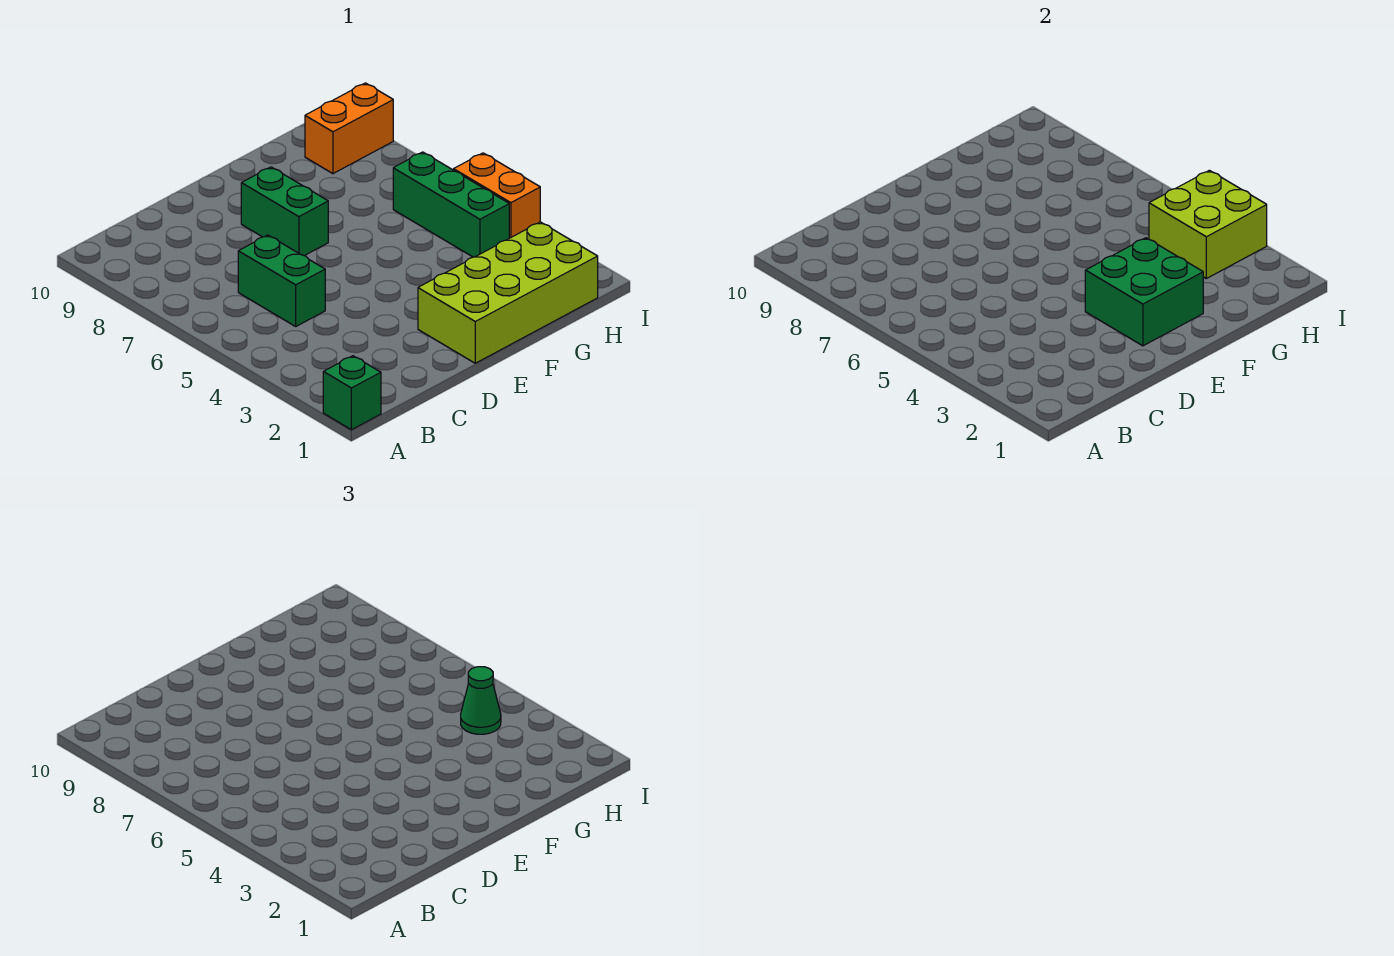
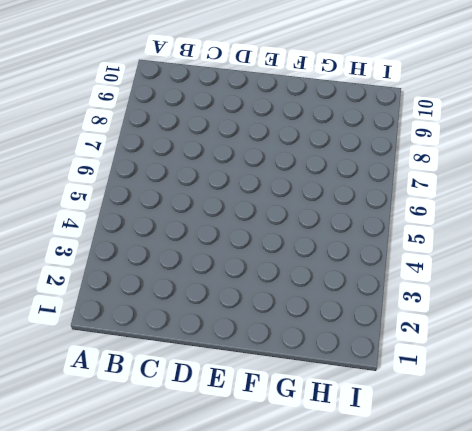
none -> green brick A1 level 1
none -> green brick C5:C6 level 1

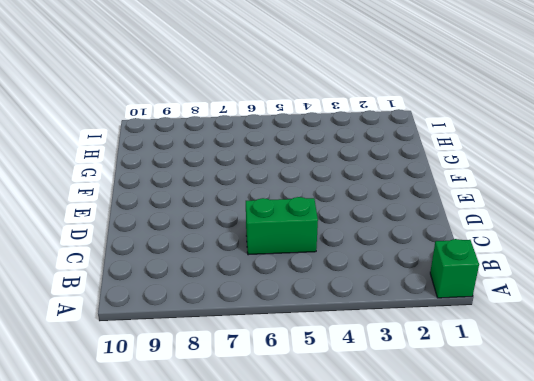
none -> lime brick E1:H2 level 1
none -> green brick E7:E8 level 1

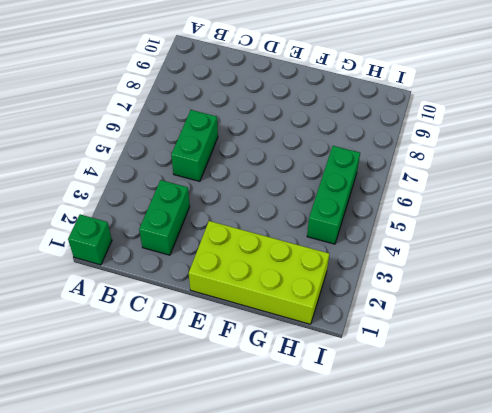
green brick C2:C3 level 1 -> green brick E7:E8 level 1
none -> orange brick H9:I9 level 1
none -> orange brick I4:I5 level 1

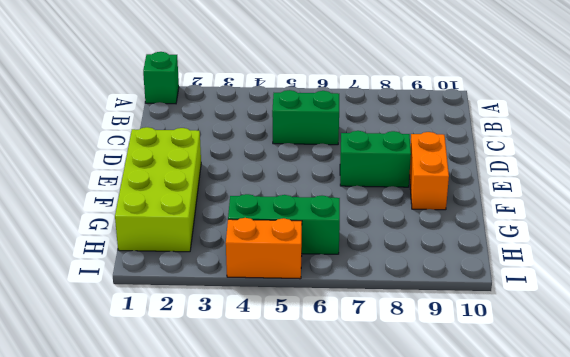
orange brick E9:F9 level 1 -> orange brick H9:I9 level 1
none -> green brick E2:F3 level 2
none -> lime brick H3:I4 level 2

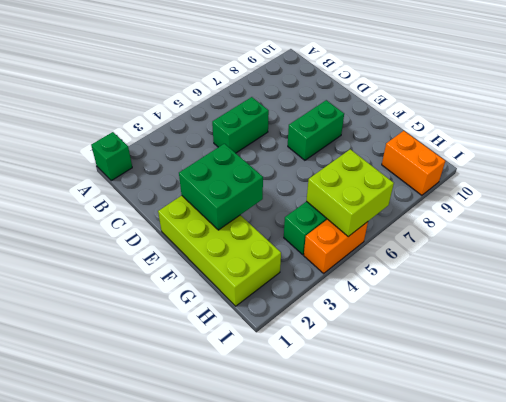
lime brick H5:I6 level 2 -> lime brick H3:I4 level 2
none -> green cone H4 level 3

